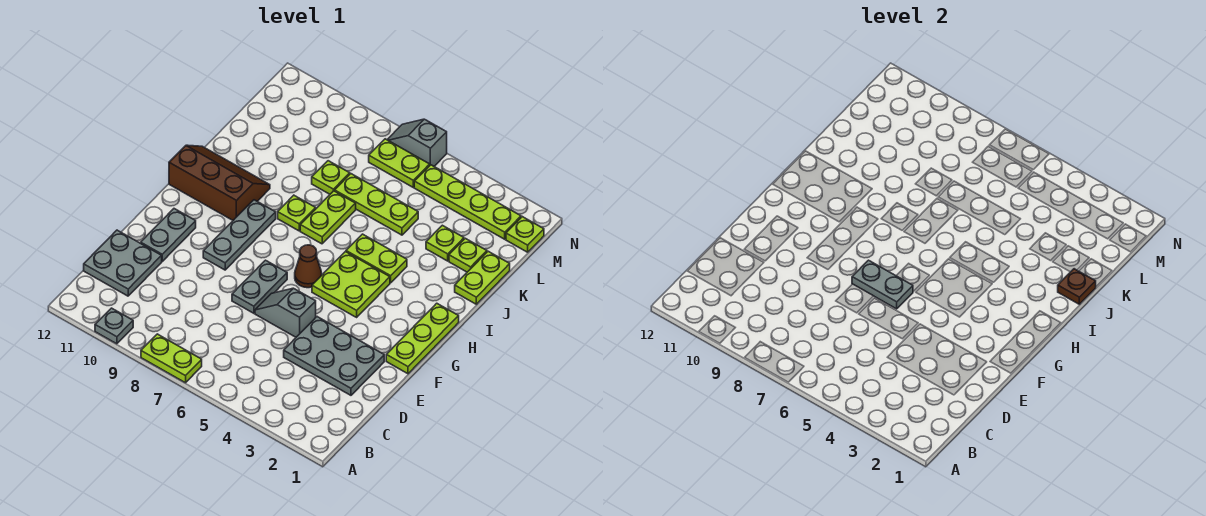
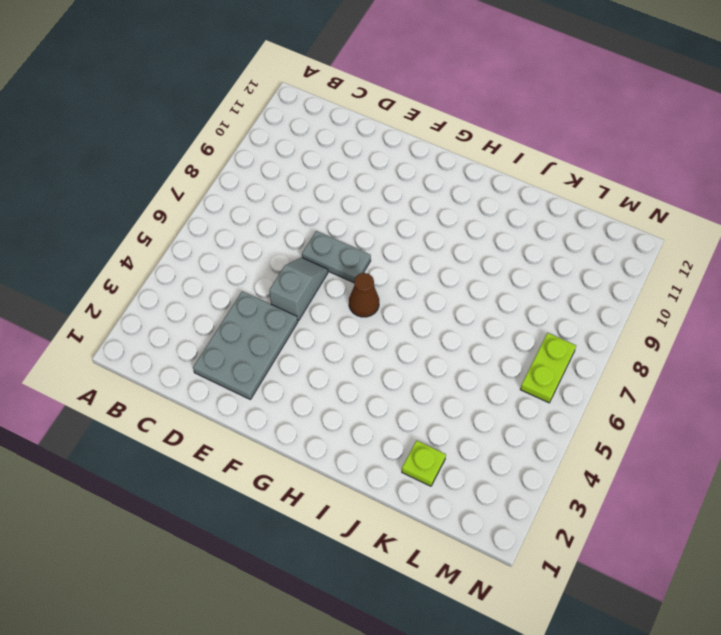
none -> lime plate A7:A8 level 1
none -> grey plate A10 level 1
none -> grey plate C11:D12 level 1

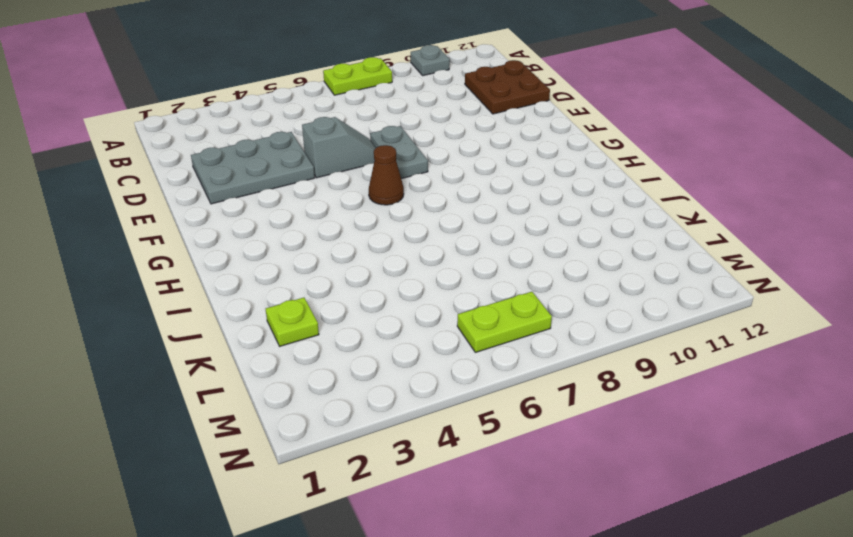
brown plate C11:D12 level 1 -> grey plate C11:D12 level 1
none -> grey plate E11:F11 level 1
none -> lime plate F1:H1 level 1
none -> grey plate F9:H9 level 1

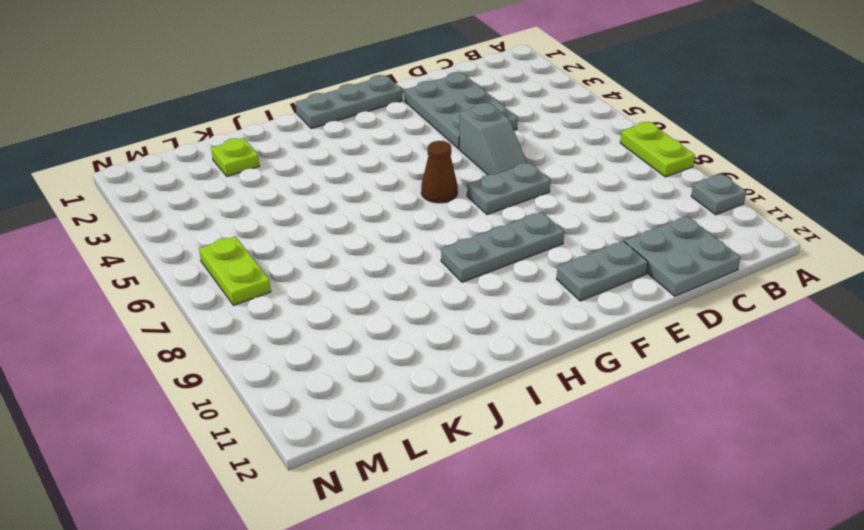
grey plate F1:H1 level 1 -> lime plate F1:H1 level 1
none -> lime plate G4:H5 level 1
none -> brown slope H10:I12 level 1 top H
none -> lime plate I4:I5 level 1

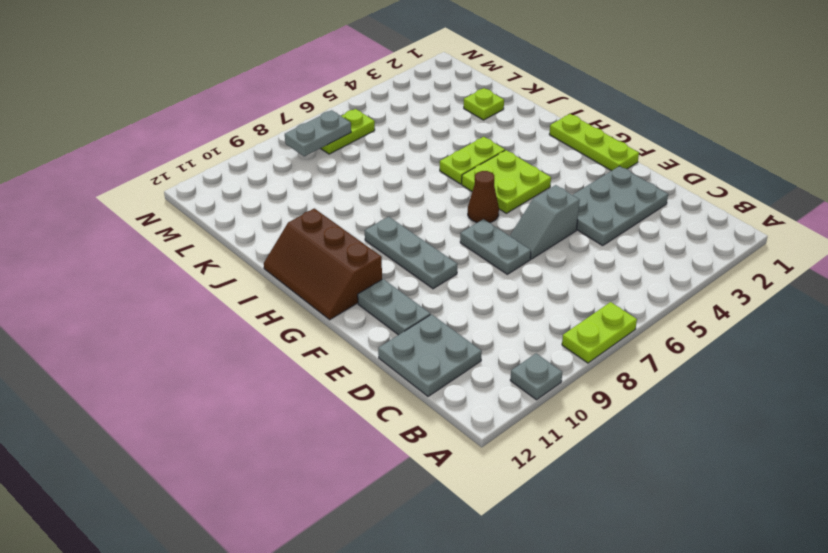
brown slope G11:I12 level 1 top 11 -> brown slope H10:I12 level 1 top H
grey plate M7:M8 level 2 -> grey plate F6:F7 level 2
none -> lime plate I7:J7 level 1
none -> lime plate I8 level 1
none -> lime plate J1:K1 level 1

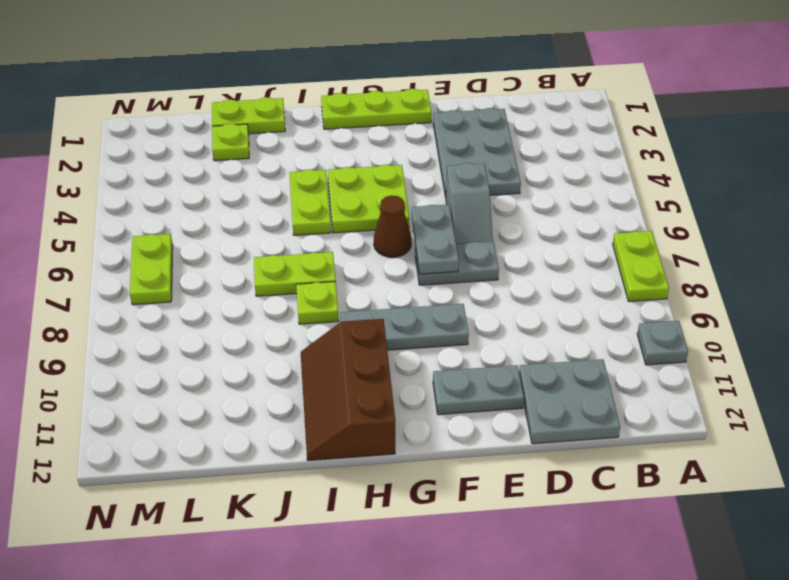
none -> lime plate K3 level 1
none -> lime plate K5:K7 level 1
none -> lime plate K8 level 1

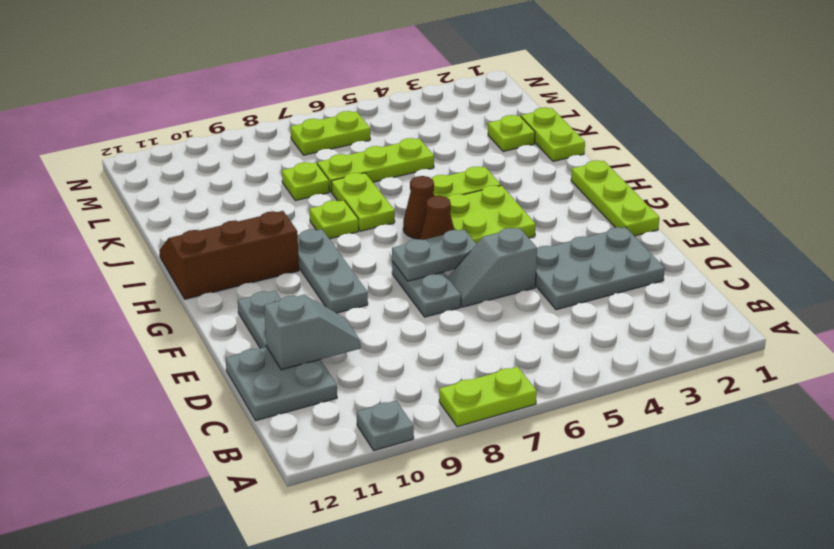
grey slope D10:D11 level 2 top 11 -> grey slope N6:N7 level 1 top 6
brown cone H6 level 1 -> none
none -> lime plate K3 level 1
none -> lime plate M1 level 1
none -> lime plate M2:M5 level 1

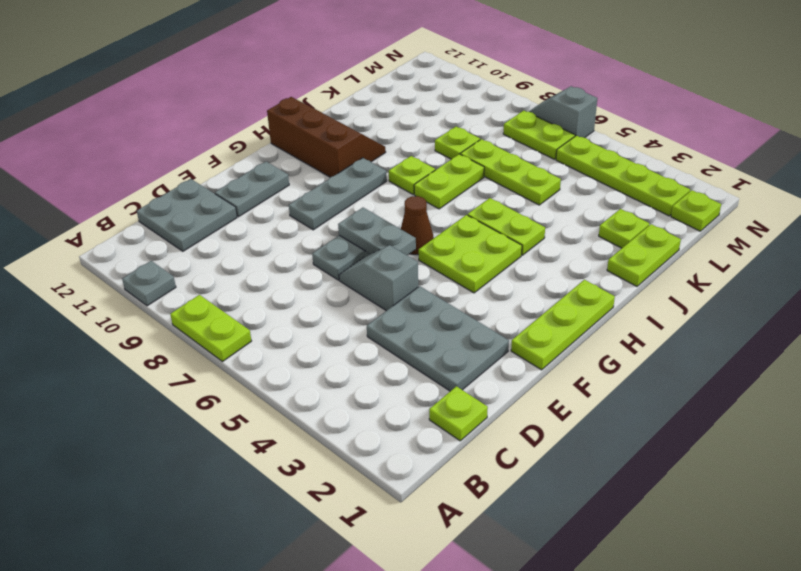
lime plate C1 level 1 -> lime plate K3 level 1
none -> brown plate J1 level 2

